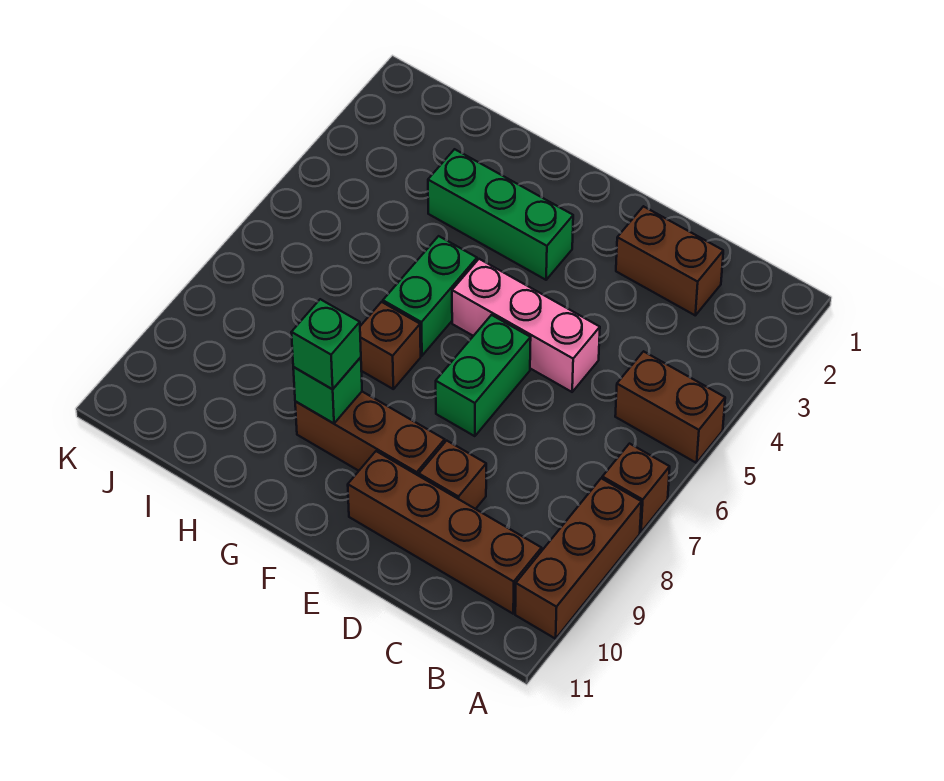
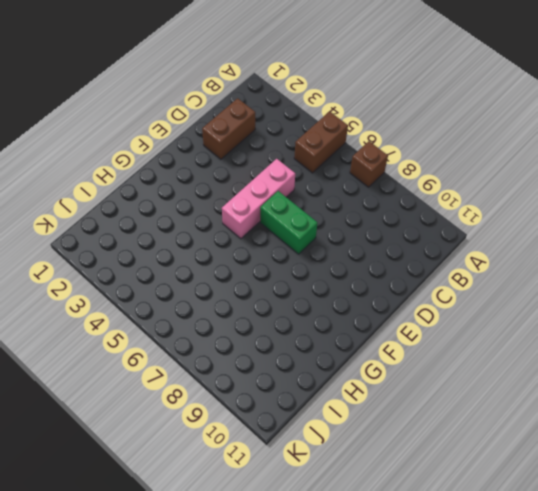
none -> brown brick A8:A10 level 1
none -> brown brick B10:E10 level 1
none -> brown brick D9 level 1

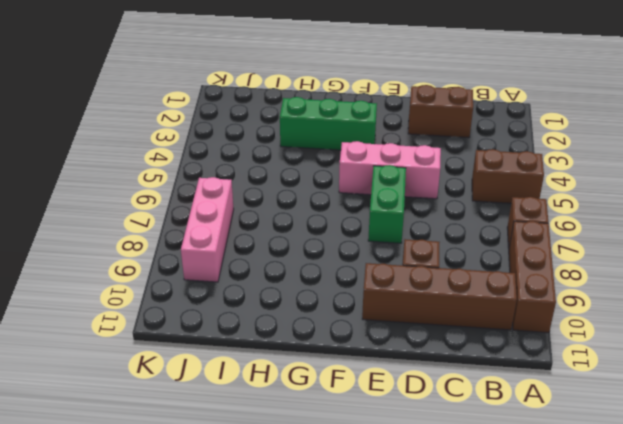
pink brick J7:J9 level 1 -> none
none -> brown brick E9:G9 level 1
none -> green brick G5:G6 level 1
none -> brown brick G7 level 1

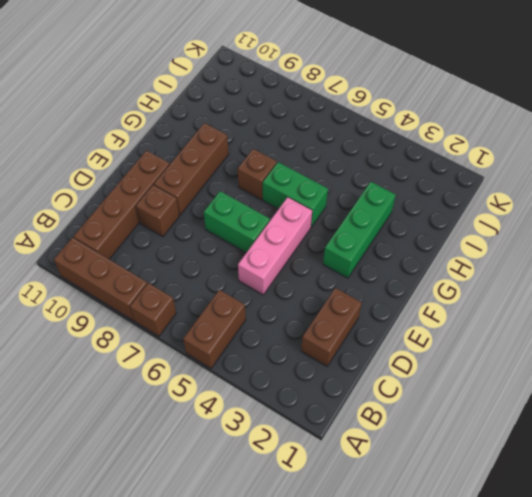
none -> green brick G9 level 2
none -> green brick G9 level 3

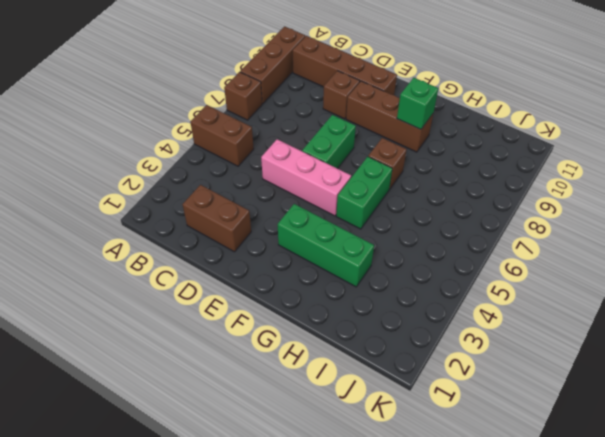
none -> green brick G9 level 3

